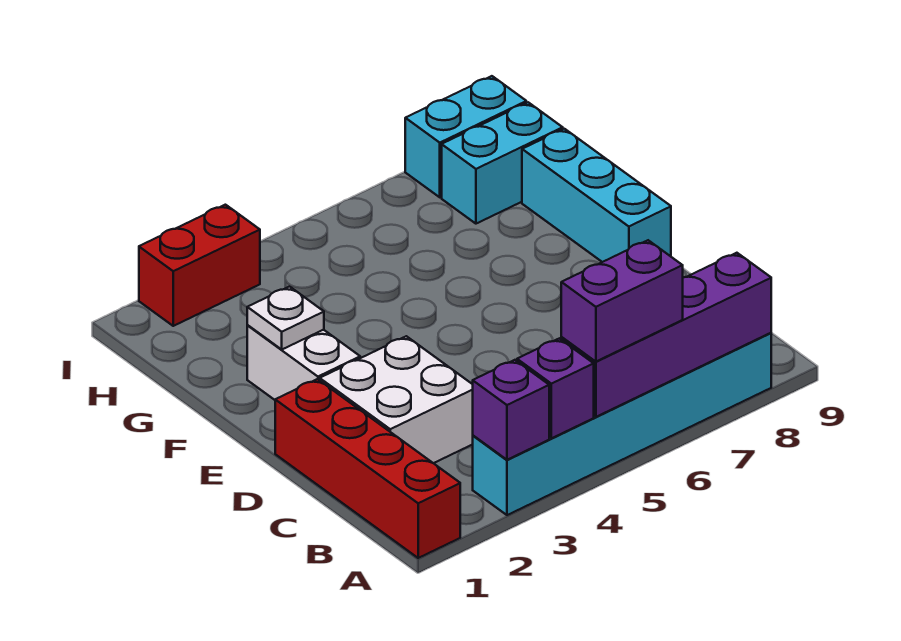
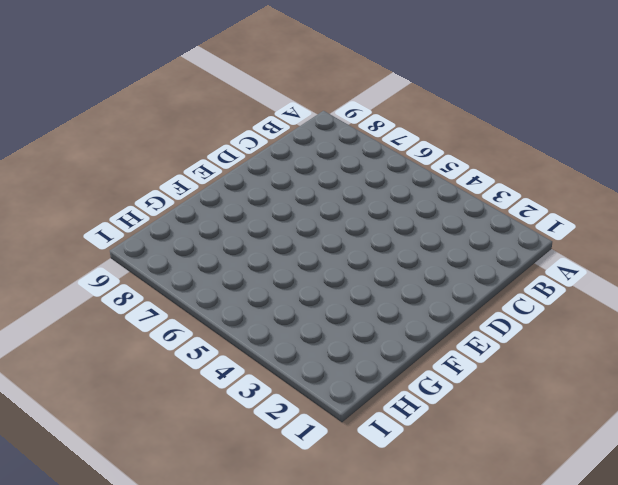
none -> red brick A1:D1 level 1
none -> cyan brick A3:A8 level 1
none -> white brick C2:D3 level 1

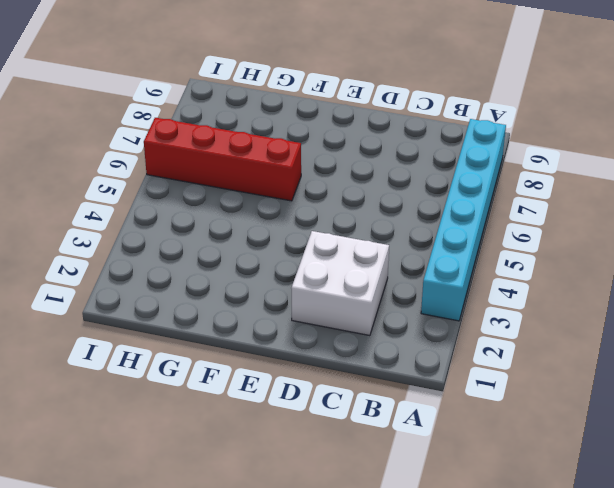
red brick F6:I6 level 1 -> red brick A1:D1 level 1
none -> white brick E2:F2 level 1
none -> cyan brick E9:G9 level 1
none -> cyan brick H8:H9 level 1

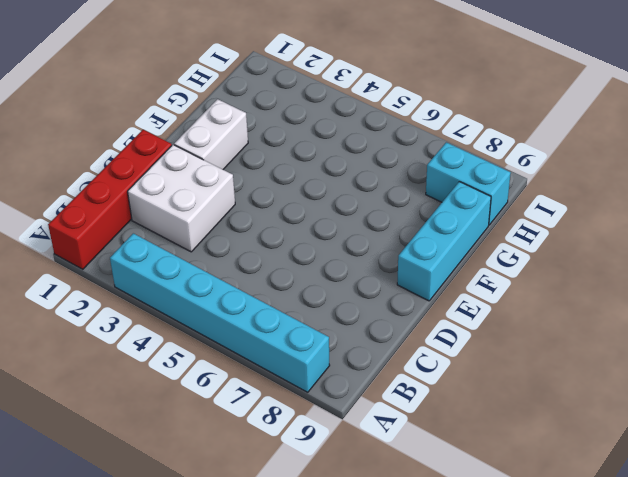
none -> red brick I2:I3 level 1
none -> cyan brick I8:I9 level 1
none -> purple brick A3 level 2

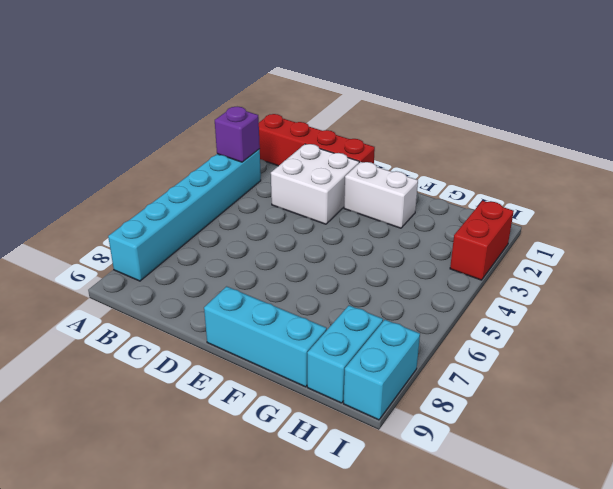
none -> purple brick A4 level 2
none -> purple brick A5:A8 level 2
none -> white plate F2 level 2

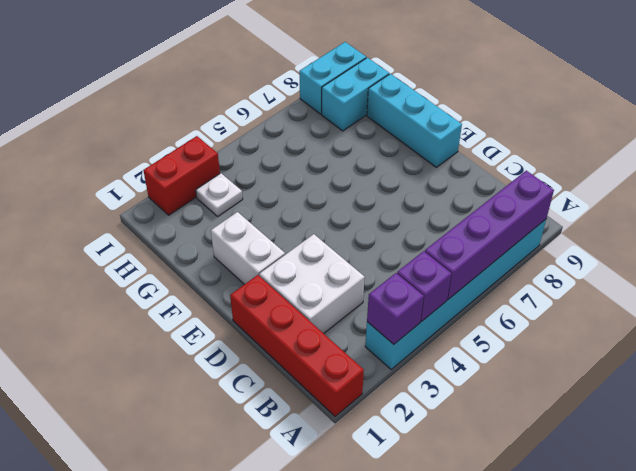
white plate H3 level 1 -> white plate F2 level 2
none -> purple brick A5:A6 level 3

